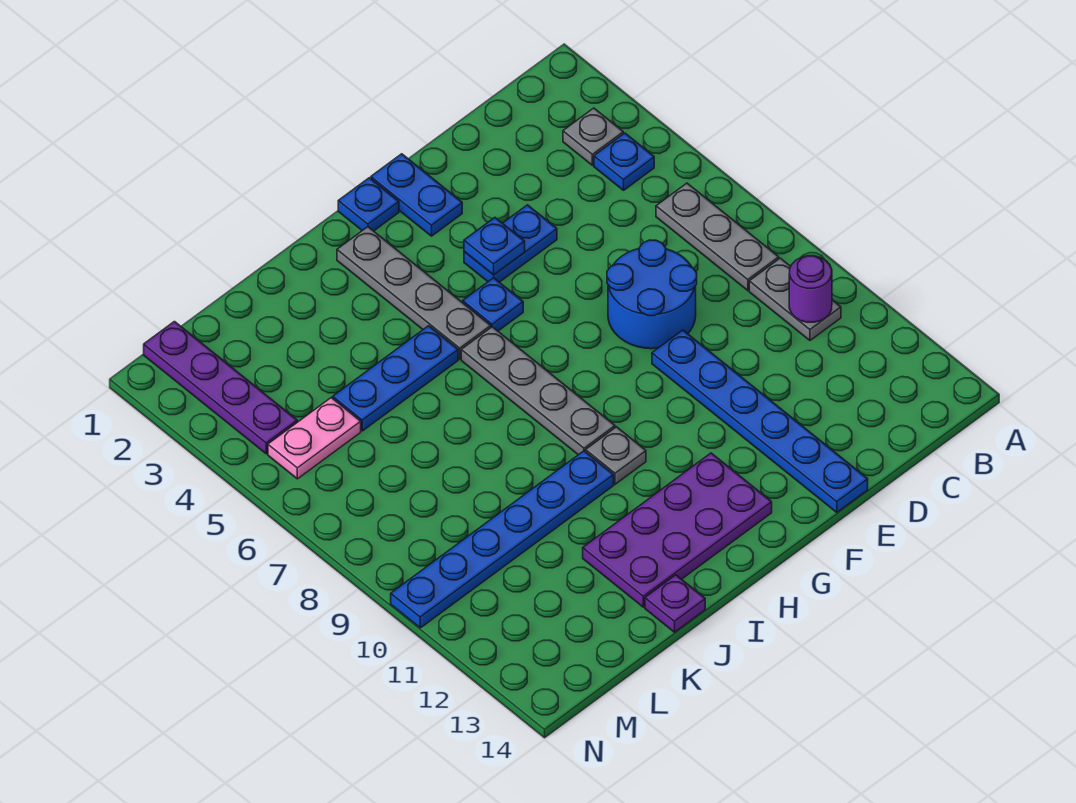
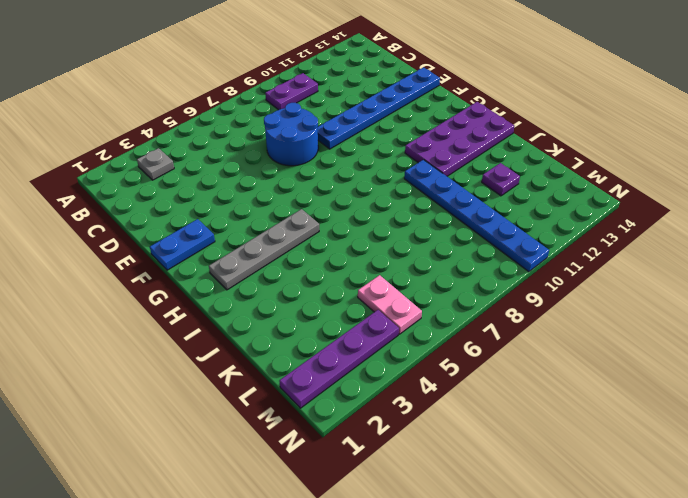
purple plate B9:B10 level 1 -> grey plate B9:B10 level 1
purple plate H11:I14 level 1 -> purple plate G12:J13 level 1
purple plate K12 level 1 -> purple plate J14 level 1
none -> blue plate B4 level 1
none -> grey plate B6:B8 level 1
none -> blue plate E4:F4 level 1

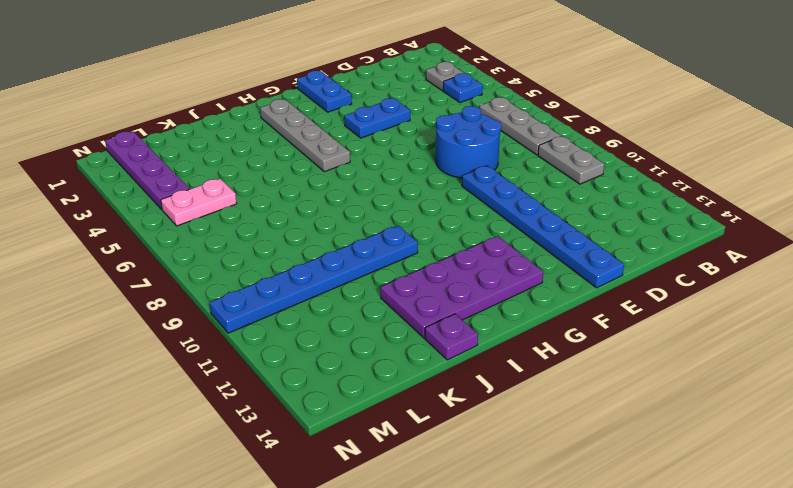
none -> blue plate G1 level 1
none -> blue plate G5 level 1
none -> grey plate H6:H9 level 1

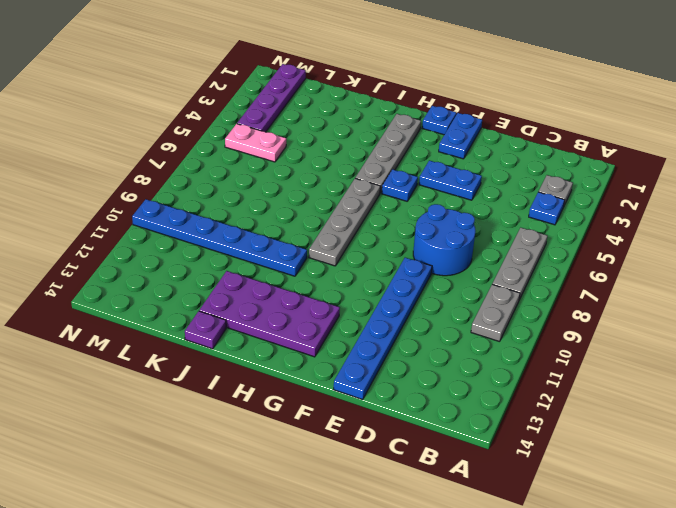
none -> grey plate H10 level 1
none -> blue plate I5:K5 level 1
none -> purple round brick B10 level 2

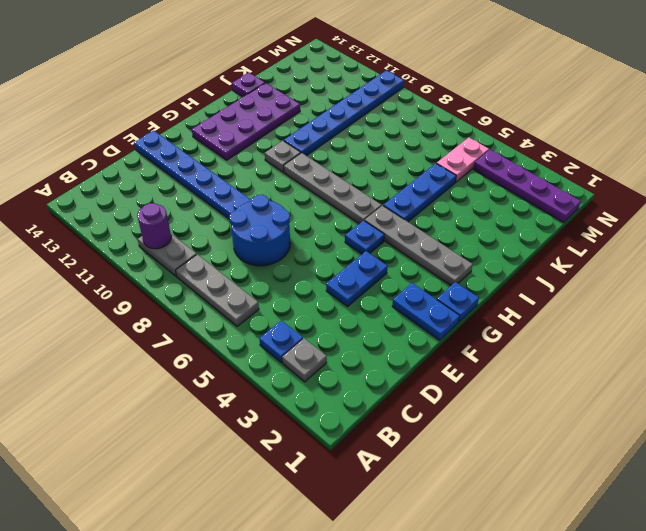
none -> blue plate F4 level 2

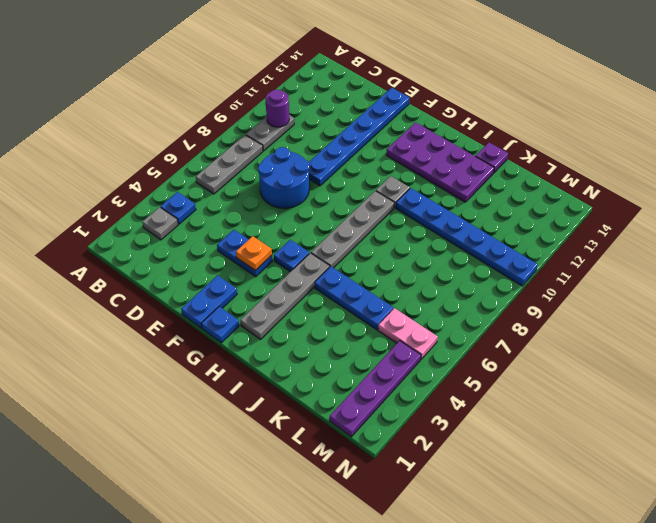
orange plate F4 level 2 -> blue plate F4 level 2

